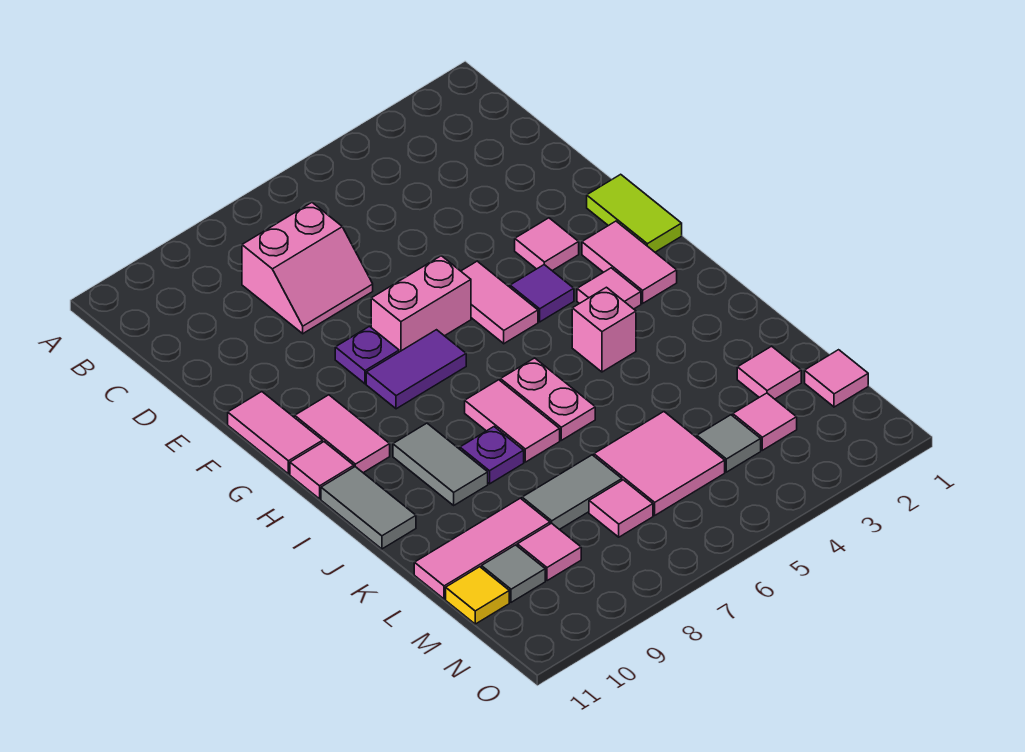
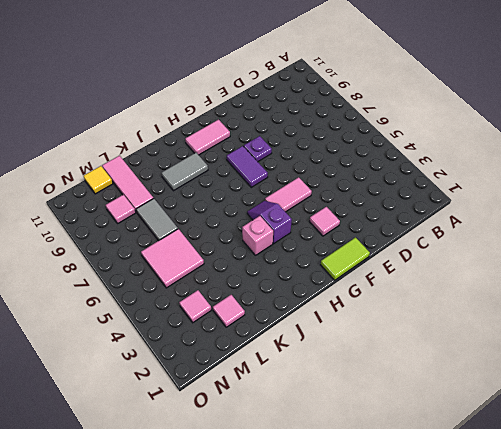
purple slope H4:H5 level 1 top 4 -> none
none -> pink slope C7:D8 level 1 top C
none -> pink brick F6:F7 level 1
none -> pink tile F11:G11 level 1
none -> pink tile G2:H2 level 1

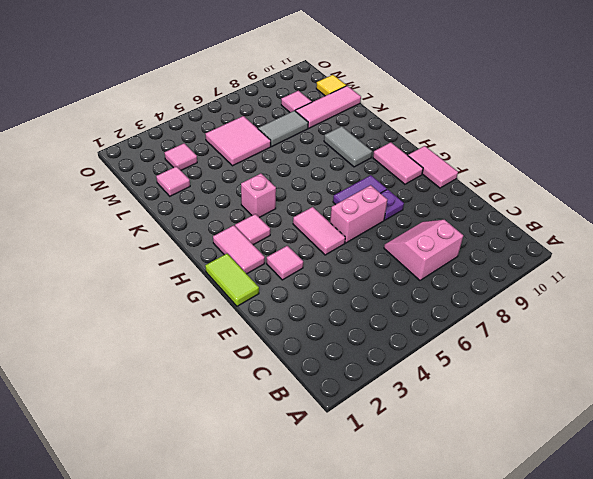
none -> purple tile G4 level 1
none -> pink tile H11 level 1
none -> pink plate I6:J6 level 1
none -> pink tile I7:J7 level 1

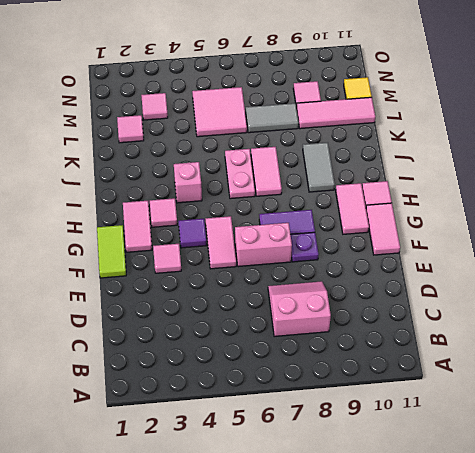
none -> grey tile I11:J11 level 1
none -> purple plate J8 level 1
none -> pink tile M1 level 1
none -> grey tile M4 level 1

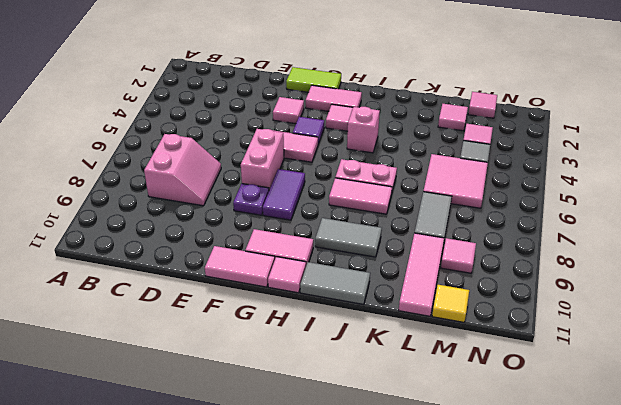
none -> purple plate J8 level 1
none -> pink tile M7 level 1
none -> grey tile M10 level 1

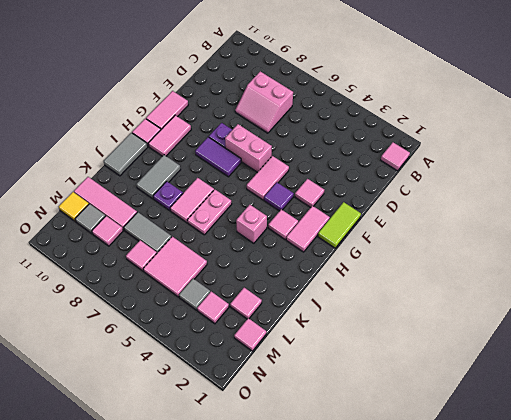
pink tile B1 level 1 -> none

